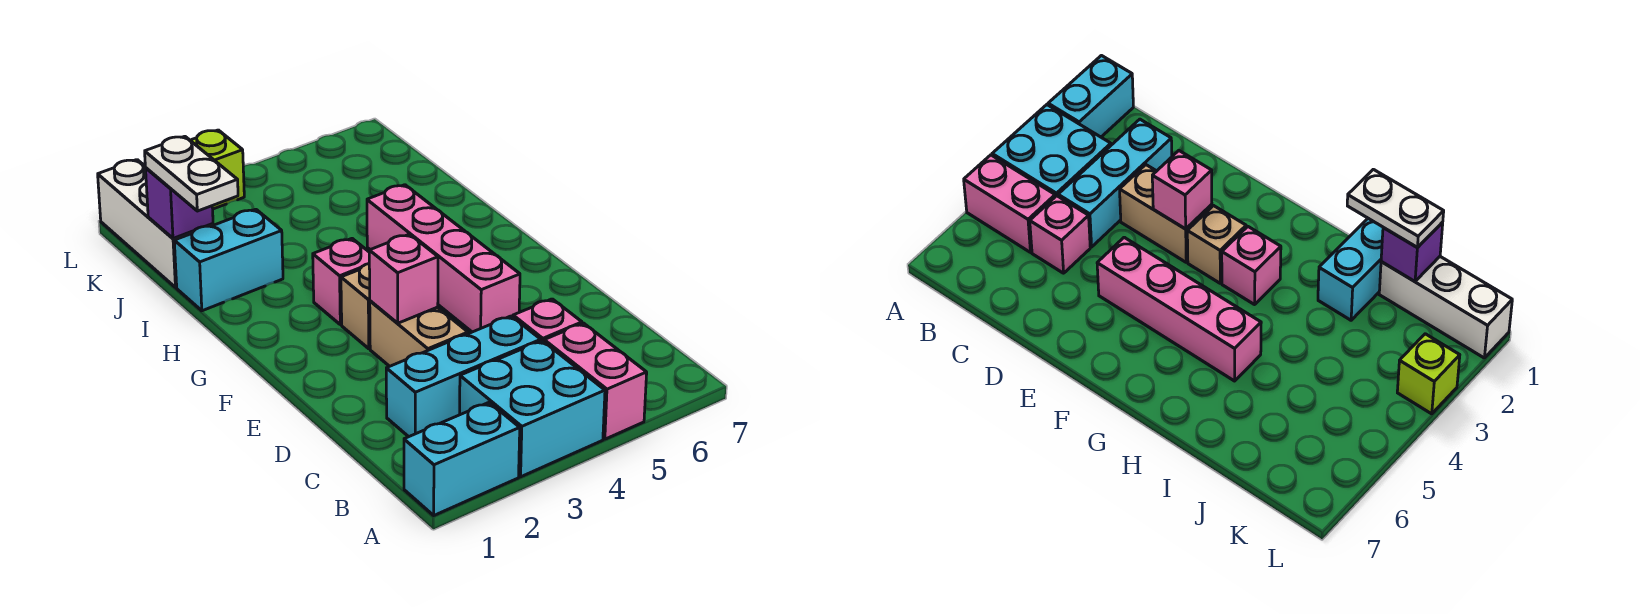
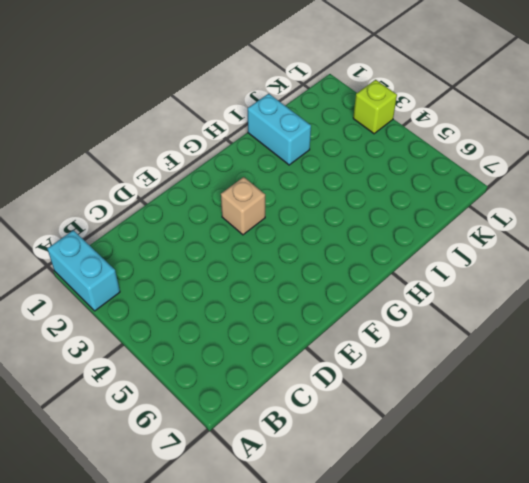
none -> cyan brick A3:B4 level 1
none -> pink brick A5:B5 level 1
none -> cyan brick C2:C4 level 1

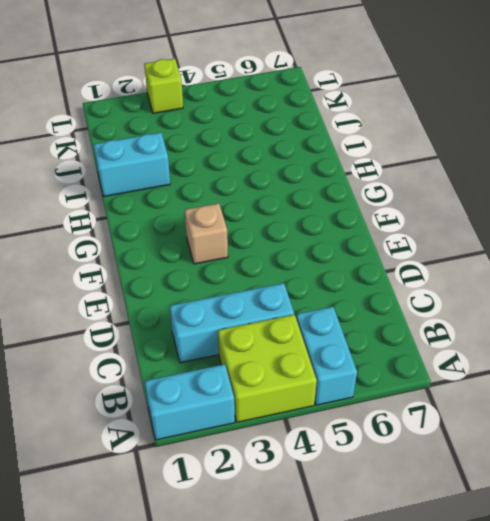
lime brick A3:B4 level 1 -> cyan brick A3:B4 level 1
cyan brick A5:B5 level 1 -> pink brick A5:B5 level 1
none -> pink brick C5 level 1
none -> tan brick D3:E3 level 1
none -> pink brick E5:H5 level 1

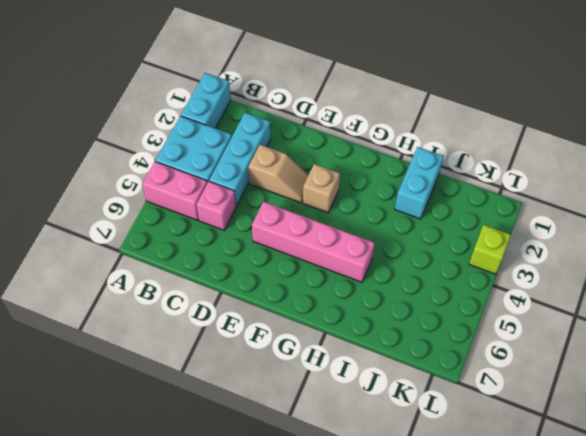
tan slope D3:E3 level 1 top D -> tan brick D3:E3 level 1
none -> pink brick G3 level 1
none -> white brick J1:L1 level 1
none -> pink brick E3 level 2

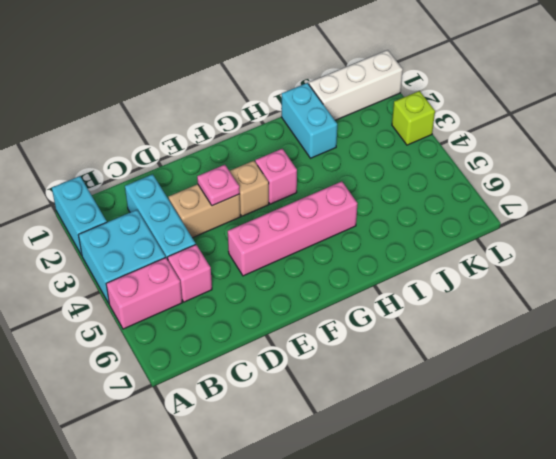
pink plate E3 level 2 -> pink brick E3 level 2
none -> purple brick J1 level 2
none -> white plate I1:J1 level 3

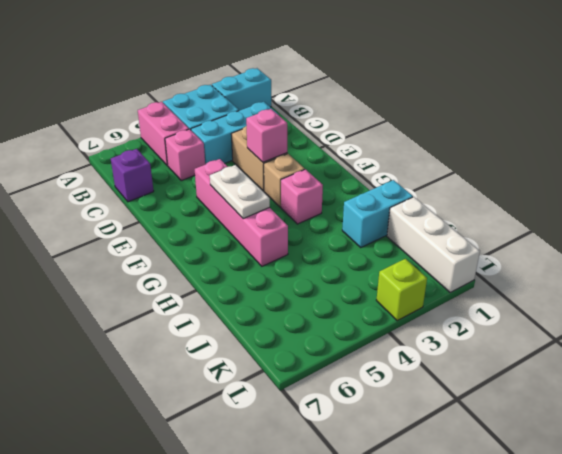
purple brick C7 level 1 -> purple brick J1 level 2
white plate F5:G5 level 2 -> white plate I1:J1 level 3

